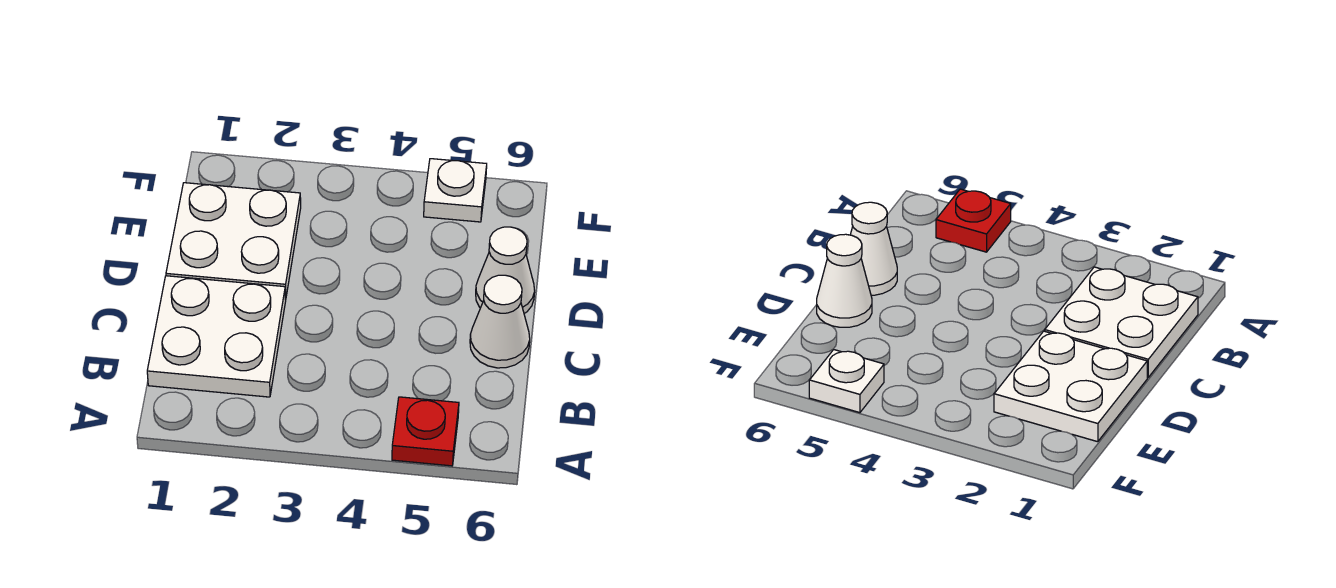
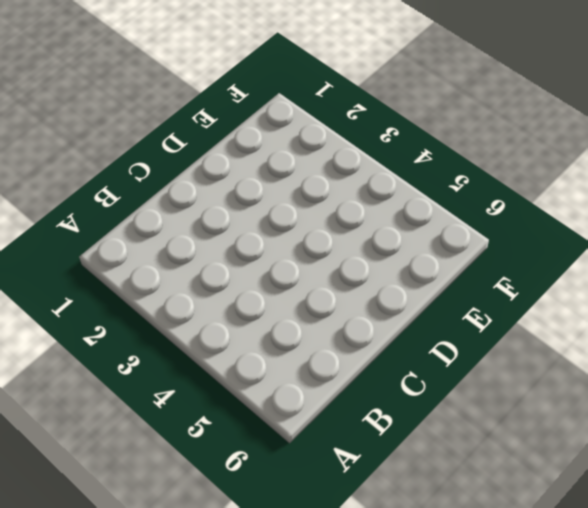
none -> red plate A5 level 1
none -> white plate B1:C2 level 1

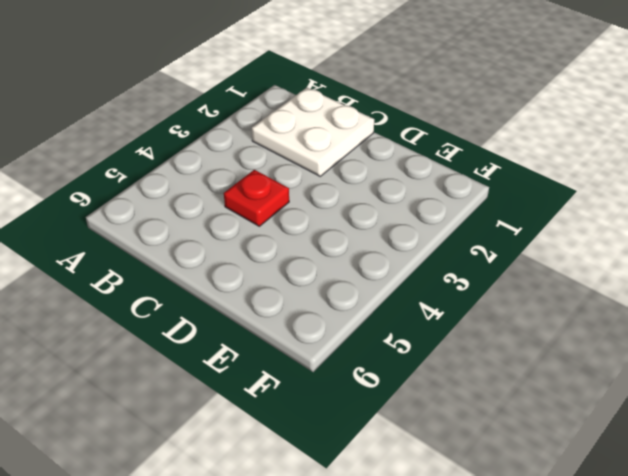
red plate C4 level 1 -> red plate A5 level 1
none -> white cone C6 level 1
none -> white plate D1:E2 level 1

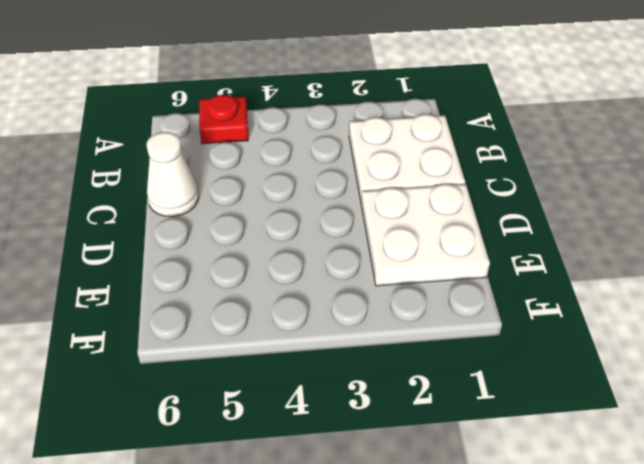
none -> white cone D6 level 1
none -> white plate F5 level 1

